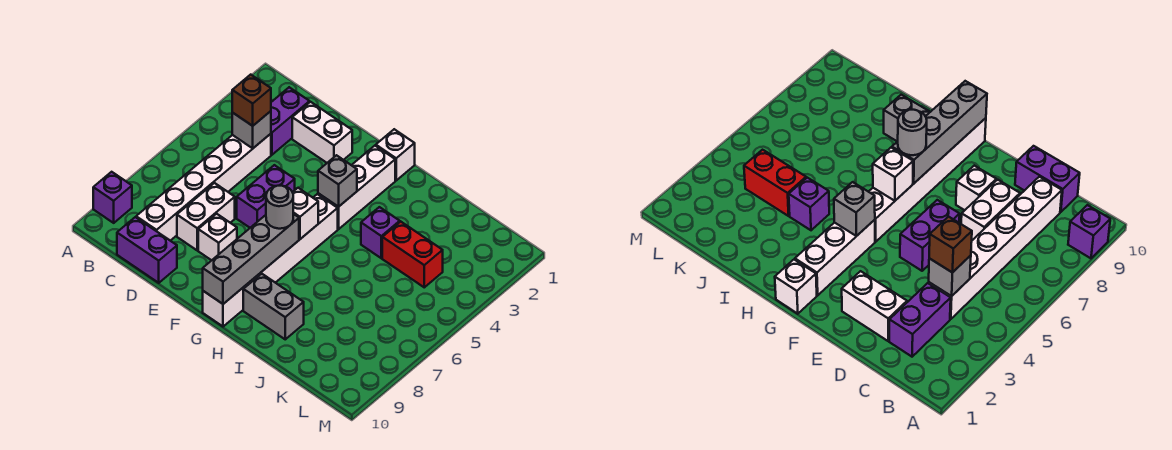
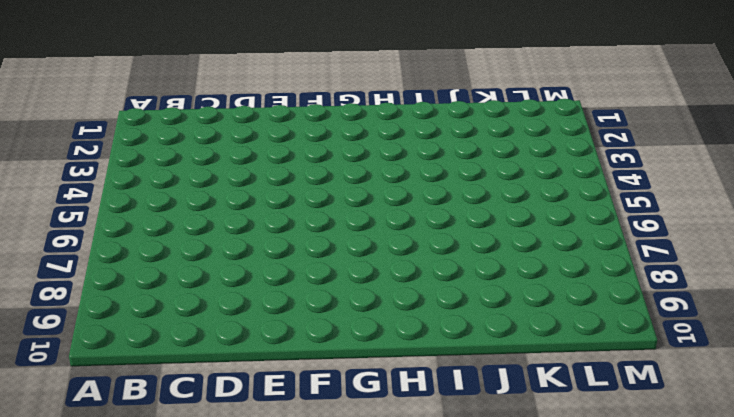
none -> purple brick A9 level 1
none -> purple brick C2:C3 level 1
none -> white brick C4:C9 level 1

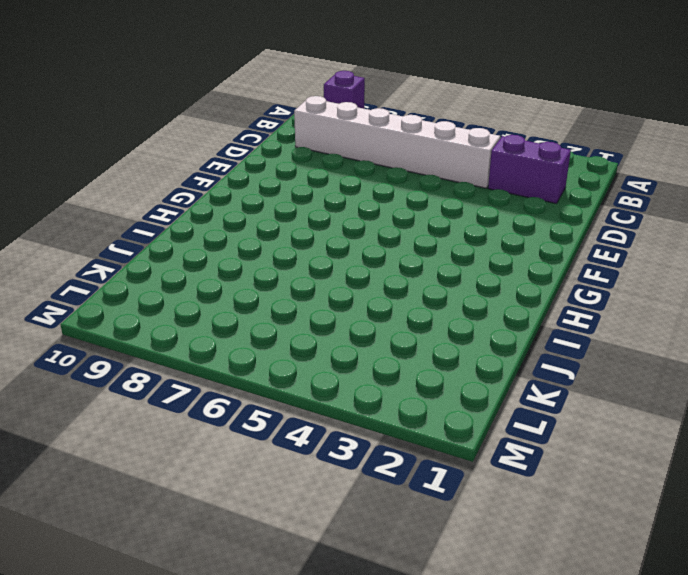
none -> purple brick C10:D10 level 1
none -> white brick D2:E2 level 1
none -> white brick D7:D8 level 1

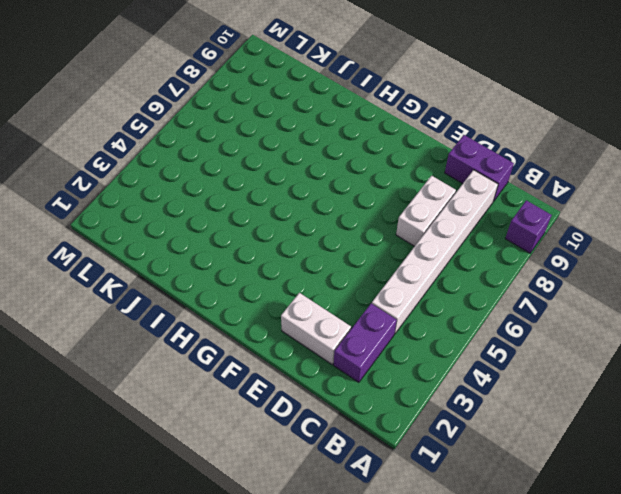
none -> purple brick E5:E6 level 1
none -> white brick E8 level 1
none -> white brick G1 level 1

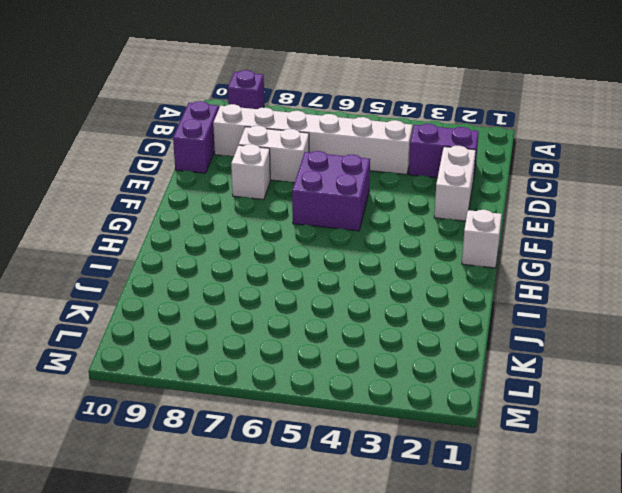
purple brick E5:F6 level 1 -> purple brick E5:E6 level 1
none -> white brick G2:G4 level 1
none -> white brick G5:G10 level 1
none -> grey brick H9:I9 level 1

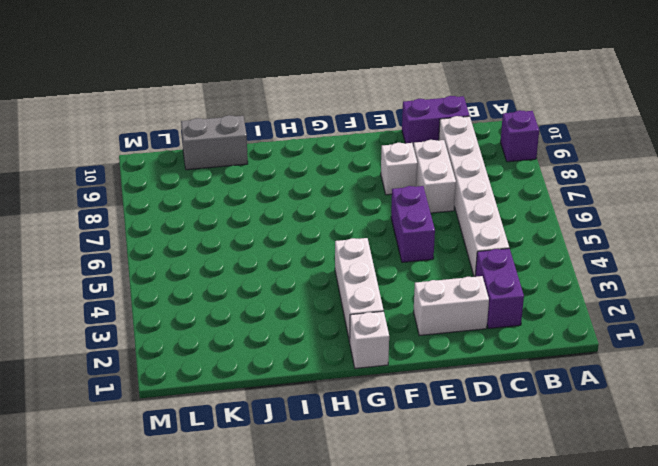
grey brick J10:K10 level 1 -> grey brick H9:I9 level 1
none -> white brick G5:G10 level 1
none -> purple brick I4 level 1
none -> red brick J4:K4 level 1

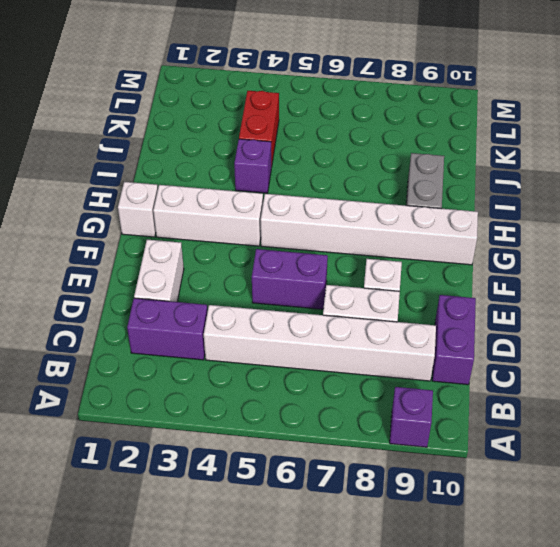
none -> grey brick C4 level 2
none -> grey brick G4 level 2
none -> white brick G6 level 2

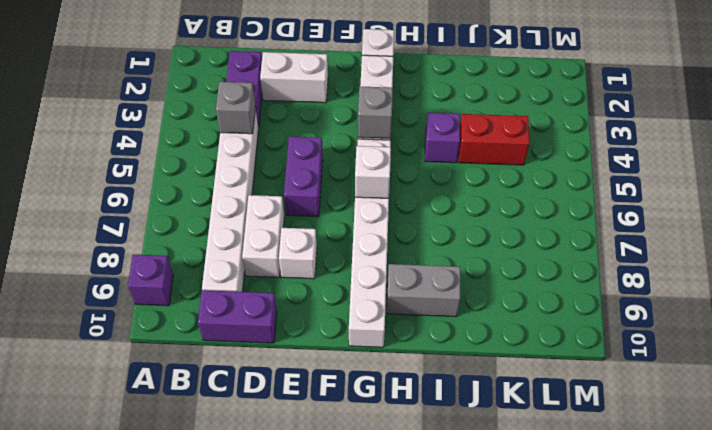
none -> grey brick G7:G10 level 2
none -> brown brick C4 level 3
none -> grey round brick G7 level 3

